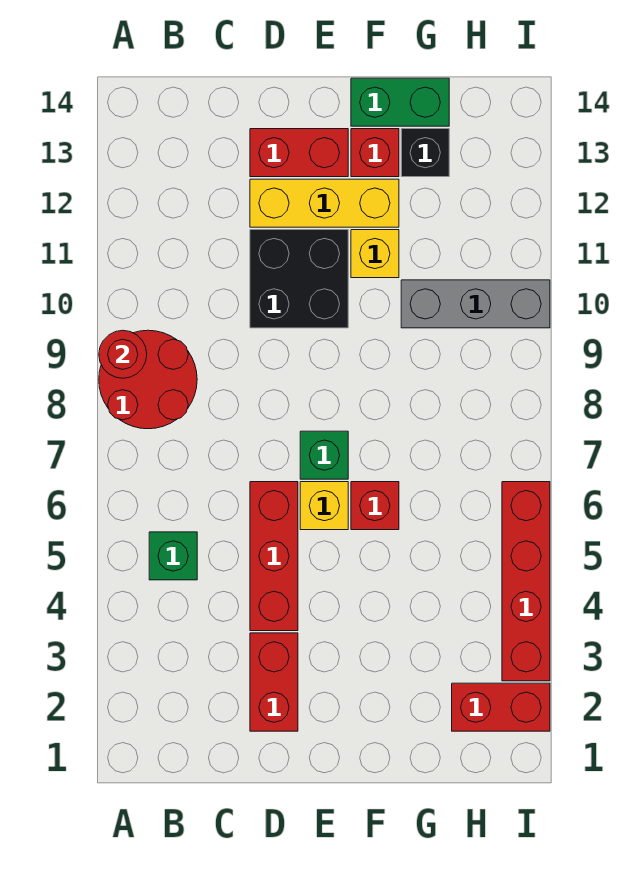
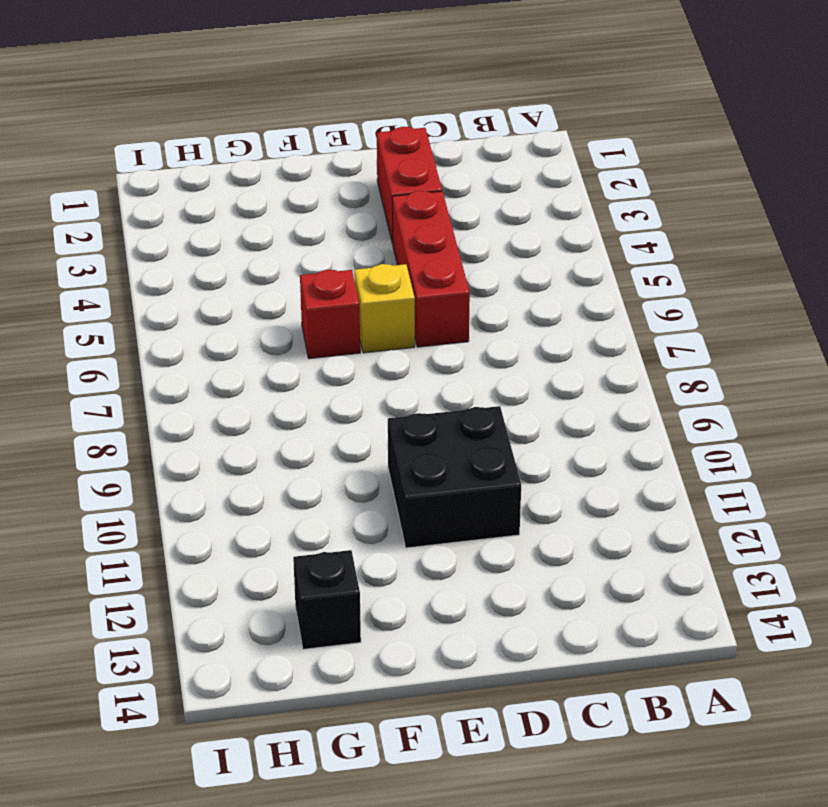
none -> red round brick A8:B9 level 1
none -> green brick B5 level 1
none -> yellow brick D12:F12 level 1

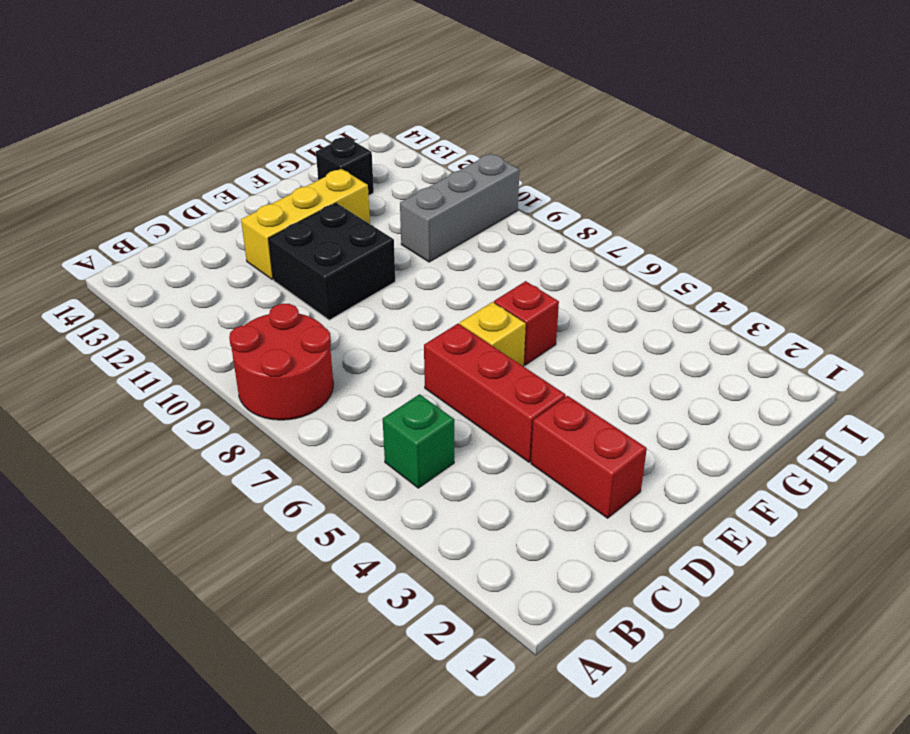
none -> red brick D13:E13 level 1
none -> green brick E7 level 1
none -> yellow brick F11 level 1

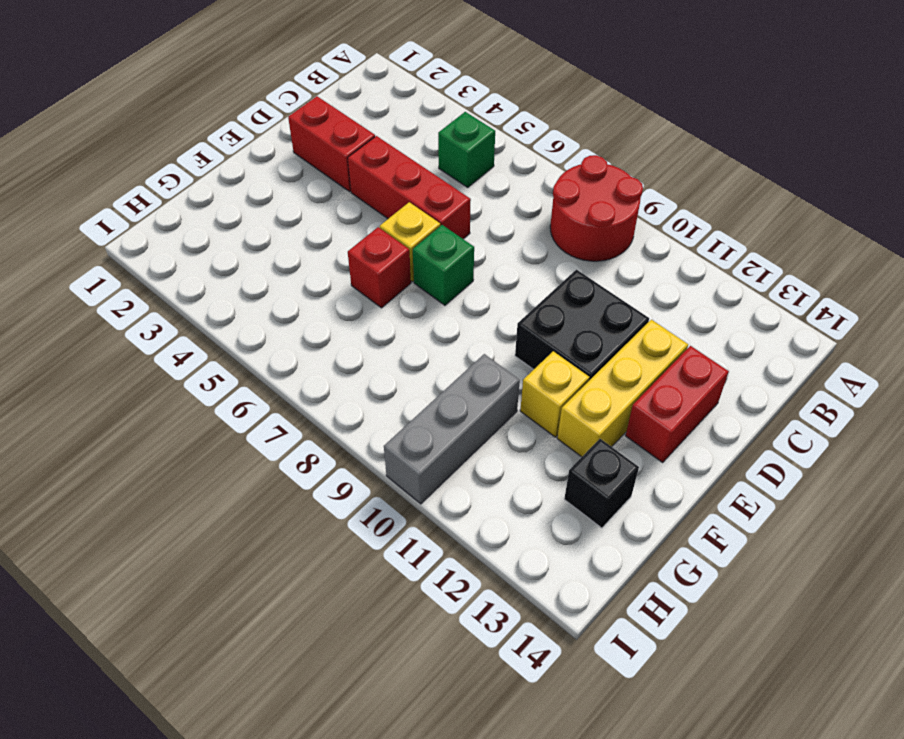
none -> red brick F13 level 1
none -> green brick F14:G14 level 1
none -> red brick H2:I2 level 1

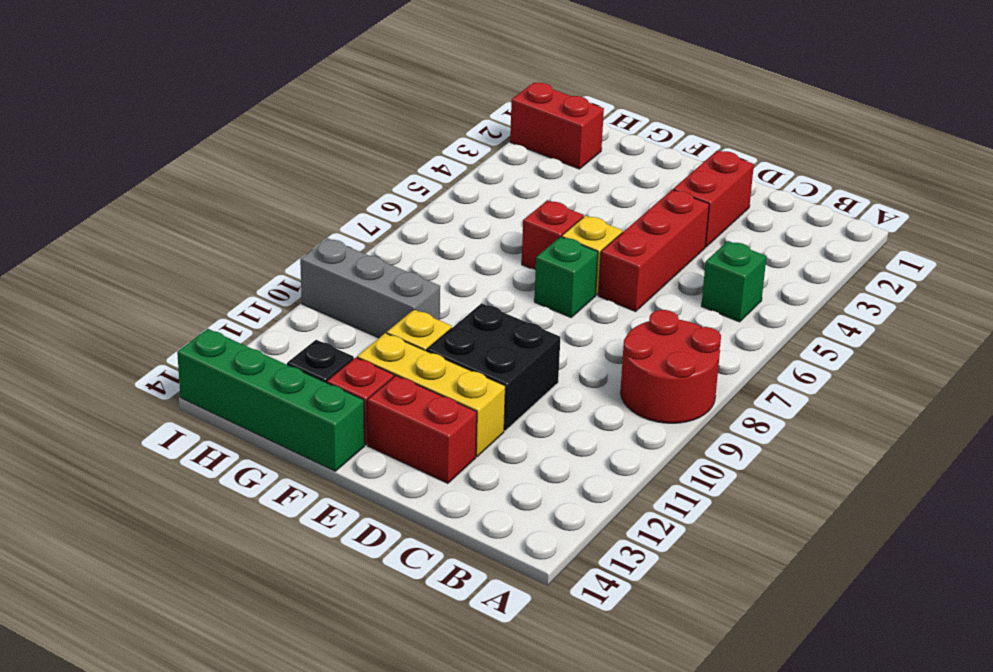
green brick F14:I14 level 1 -> green brick F14:G14 level 1
none -> red brick I3:I6 level 1
none -> red round brick A9 level 2

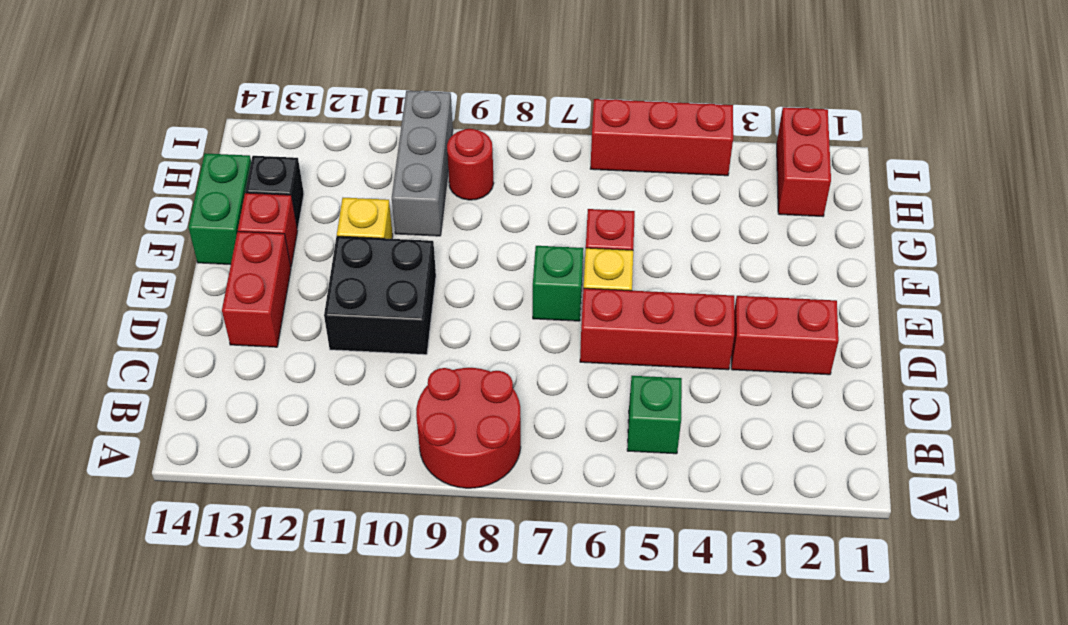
red round brick H9 level 1 -> red round brick A9 level 2
red brick I4:I6 level 1 -> red brick I3:I6 level 1
none -> yellow brick D12:F12 level 1

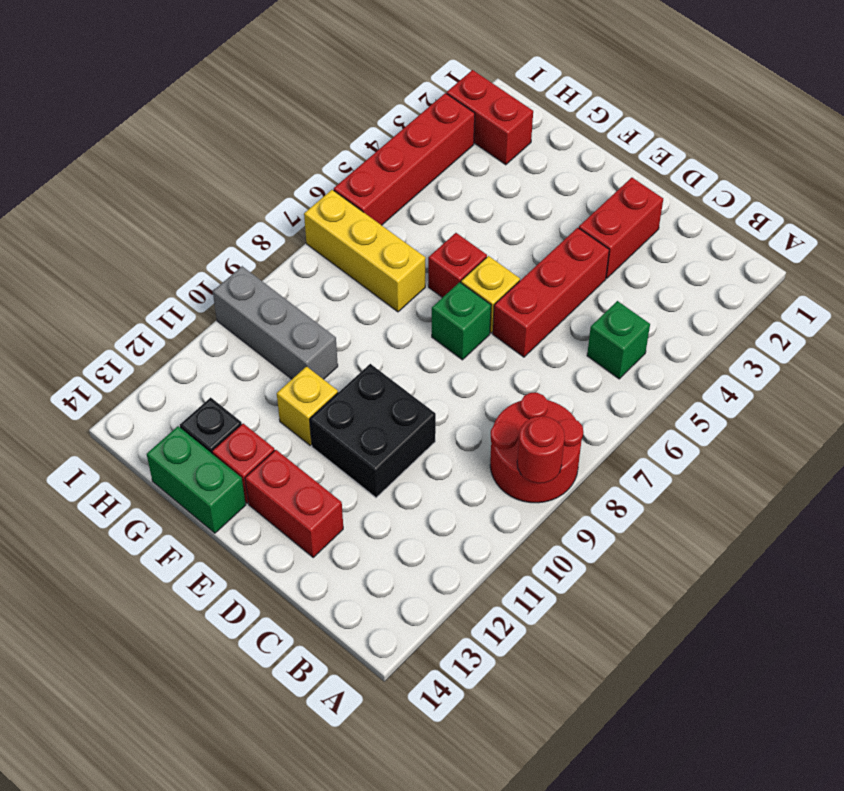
yellow brick G7:I7 level 1 -> yellow brick D12:F12 level 1

